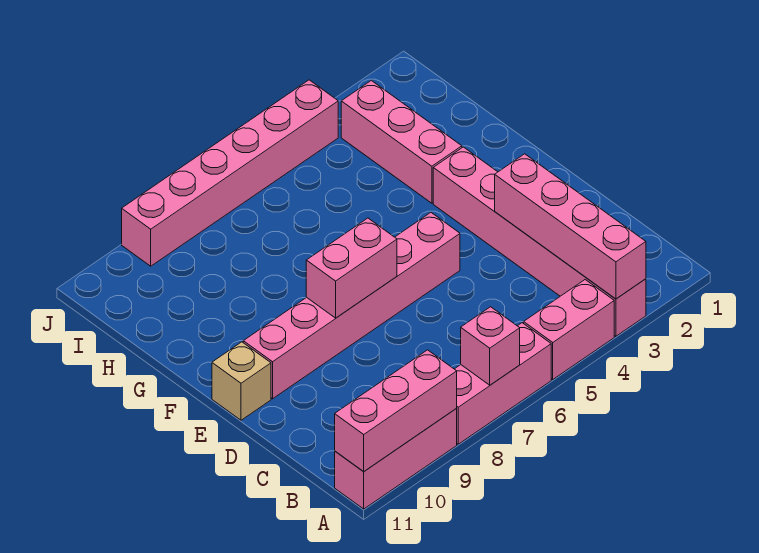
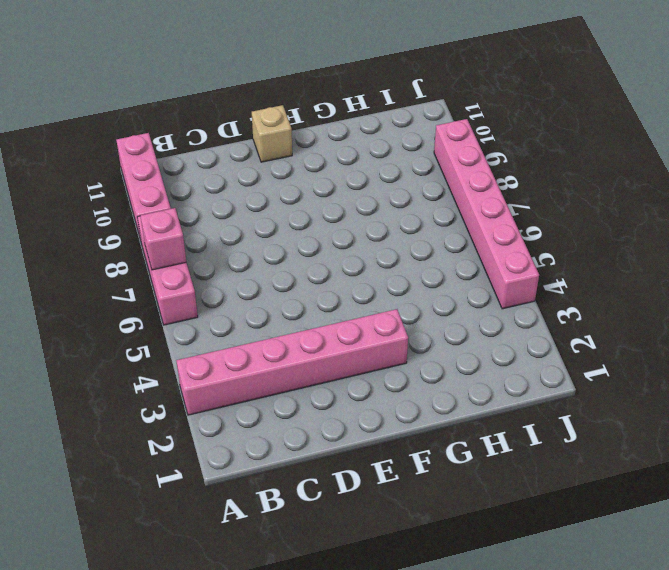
none -> pink brick A4:A5 level 1
none -> pink brick E5:E10 level 1
none -> pink brick G3:I3 level 1

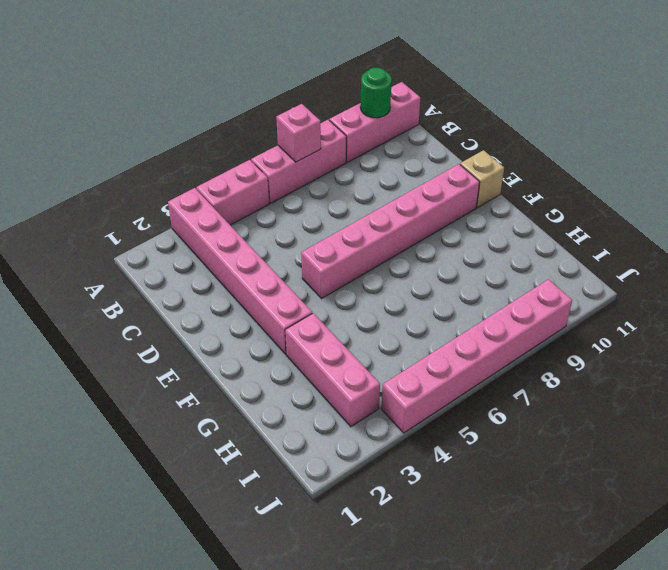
green round brick A10 level 2 -> pink brick A9:A11 level 2
none -> pink brick A3:D3 level 2
none -> pink brick E7:E8 level 2

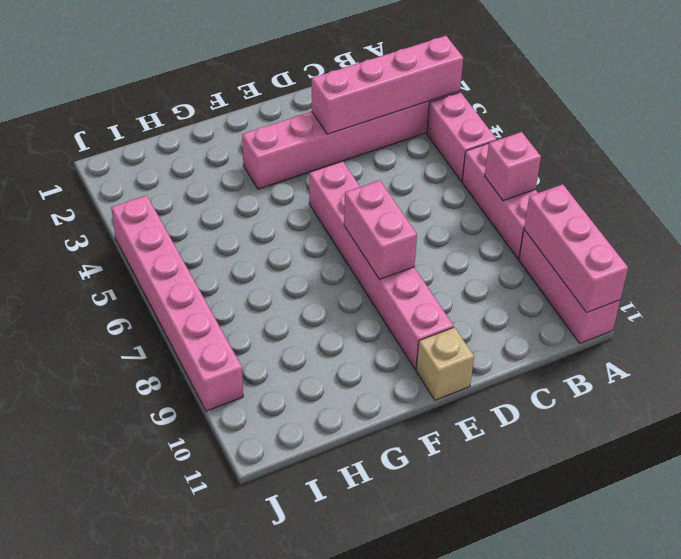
none -> pink brick G3:I3 level 1

